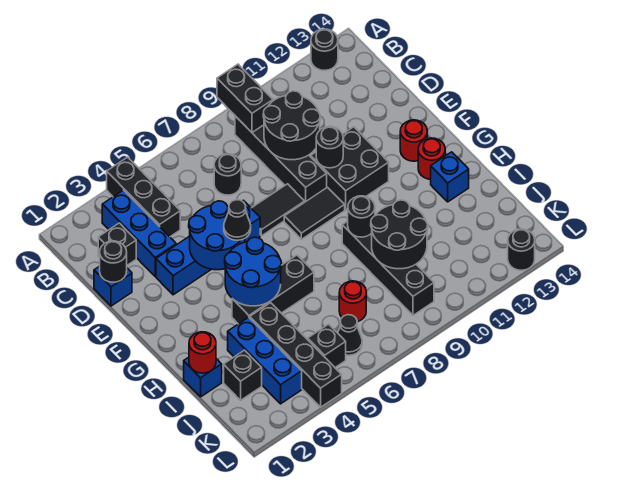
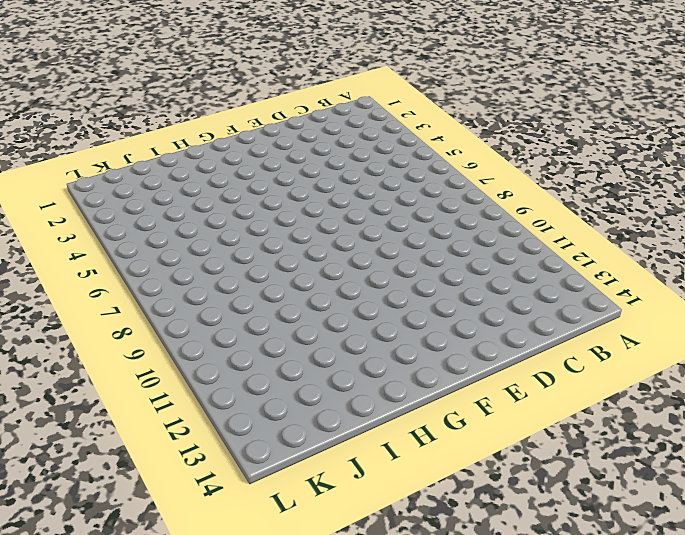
none -> black brick A4:C4 level 1
none -> black round brick A13 level 1
none -> blue brick B3:D3 level 1
none -> black brick B9:E9 level 1

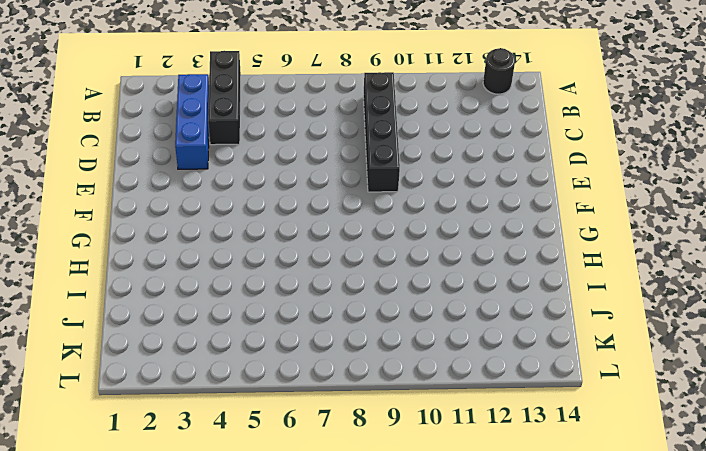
none -> black brick C2 level 1
none -> black round brick C7 level 1
none -> blue brick D1 level 1
none -> blue brick E3:E6 level 1

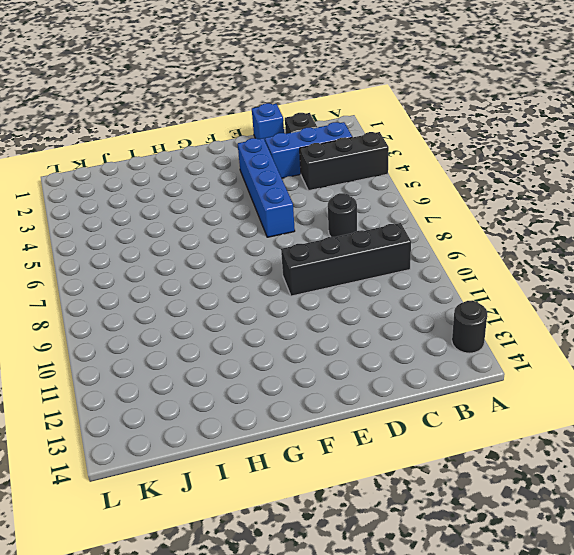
none -> black tile E7:E8 level 1
none -> black brick E10:F11 level 1
none -> black tile F8:F9 level 1
none -> red round brick F13 level 1

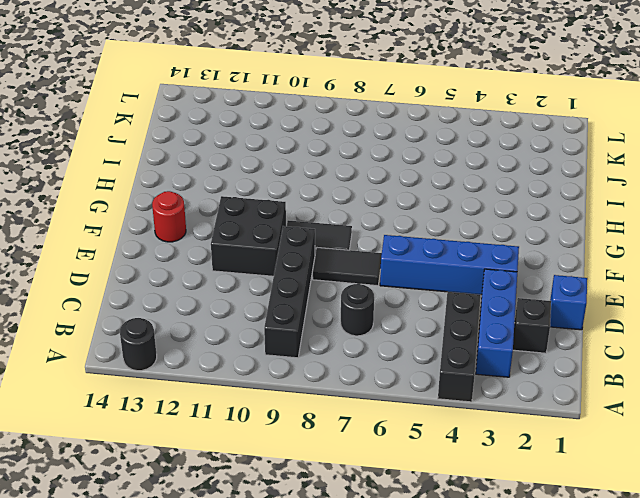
none -> red round brick G13 level 1
none -> black brick H4:H6 level 1
none -> black brick H9:K9 level 1
none -> blue brick H13 level 1

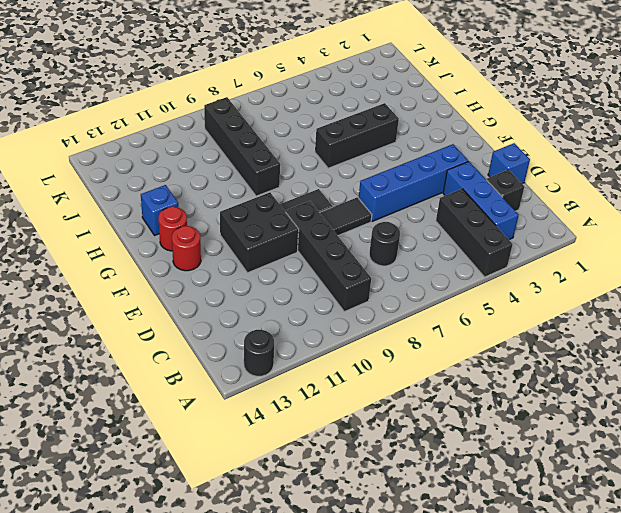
none -> blue brick I1 level 1
none -> blue brick I3:K3 level 1
none -> black brick I4:L4 level 1
none -> black brick J2 level 1

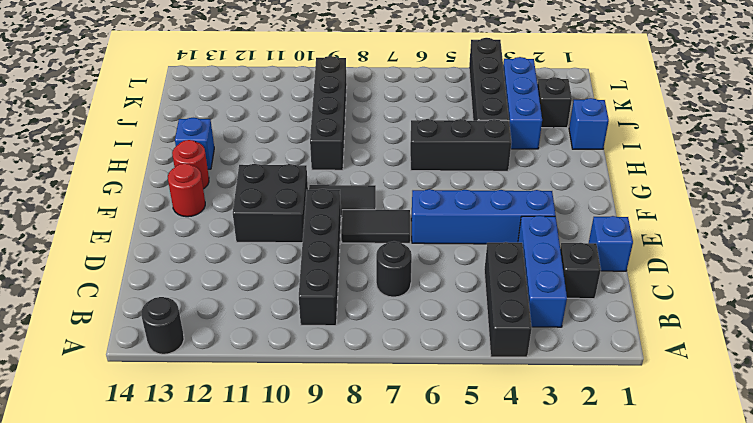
none -> red round brick J7 level 1
none -> black brick K5 level 1
none -> black cone K6 level 1
none -> black round brick L13 level 1

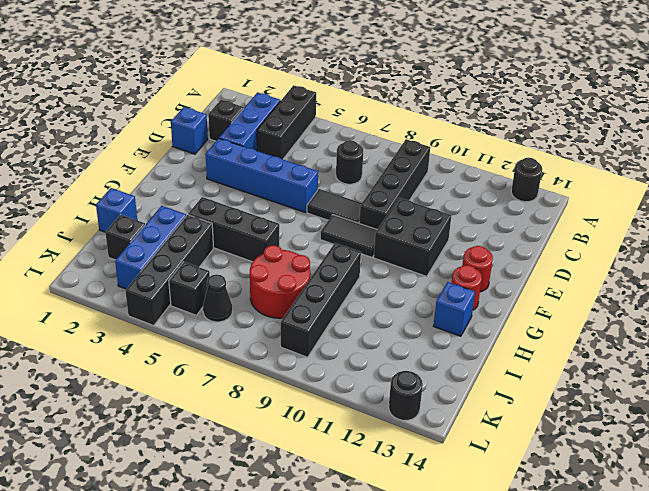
red round brick I7:J8 level 1 -> red round brick J7 level 1
none -> black brick A9:B9 level 2
none -> black round brick C9:D10 level 2
none -> black round brick D1 level 2
none -> blue round brick E4:F5 level 2

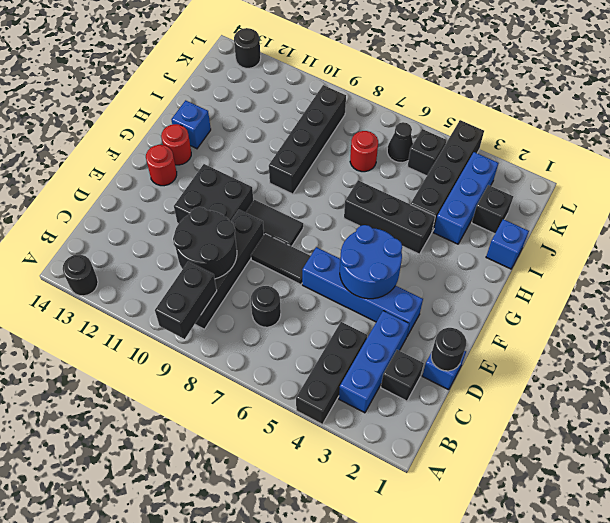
none -> black round brick E10 level 2
none -> blue round brick G4:H5 level 2
none -> black round brick H9 level 2
none -> red round brick I1 level 2

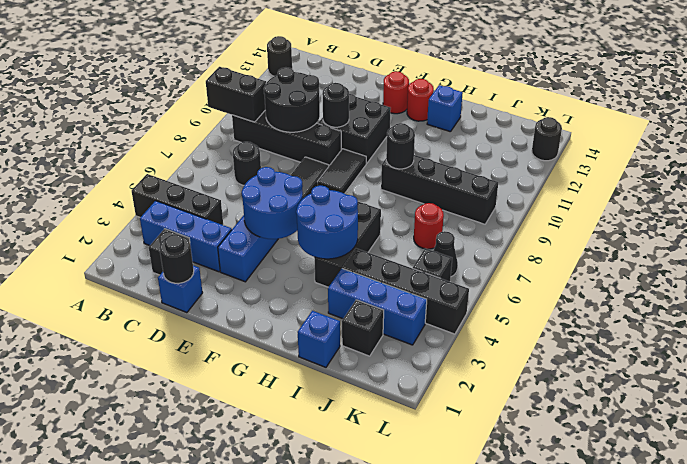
none -> red round brick I1 level 2
none -> black round brick I9:J10 level 2
none -> black cone F5 level 3

